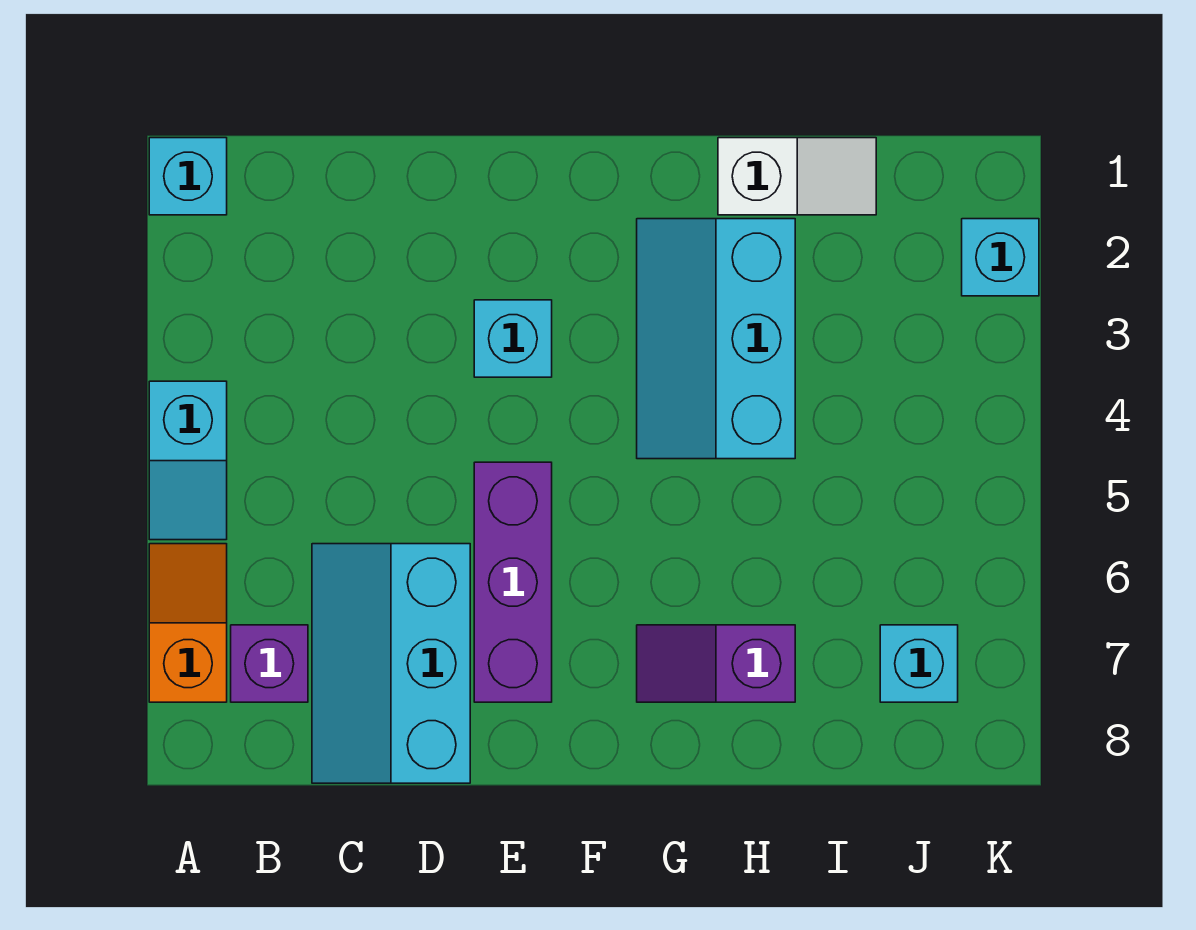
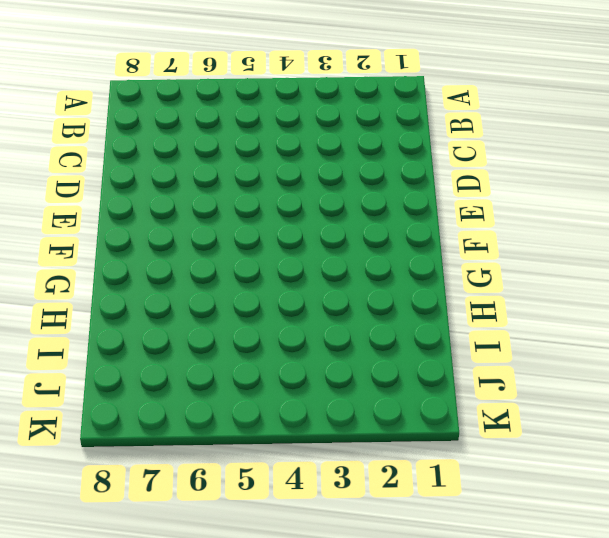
none -> cyan brick A1 level 1
none -> cyan slope A4:A5 level 1 top 4
none -> orange slope A6:A7 level 1 top 7

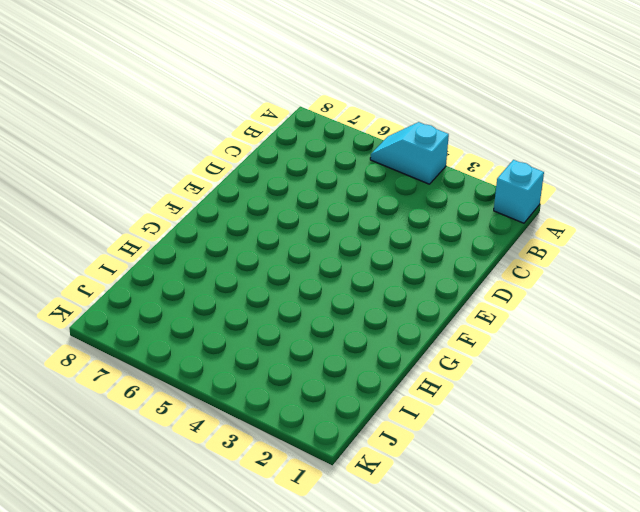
none -> orange slope A6:A7 level 1 top 7
none -> purple brick B7 level 1
none -> cyan slope C6:D8 level 1 top D

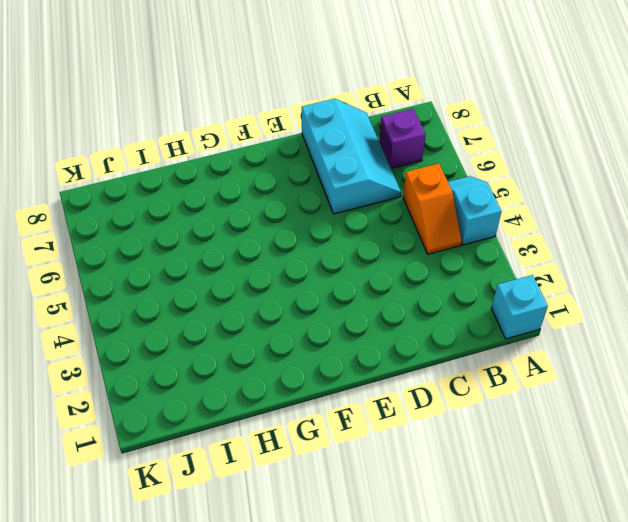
orange slope B4:B5 level 1 top 5 -> orange slope A6:A7 level 1 top 7
none -> cyan brick E3 level 1
none -> purple brick E5:E7 level 1
none -> cyan slope G2:H4 level 1 top H

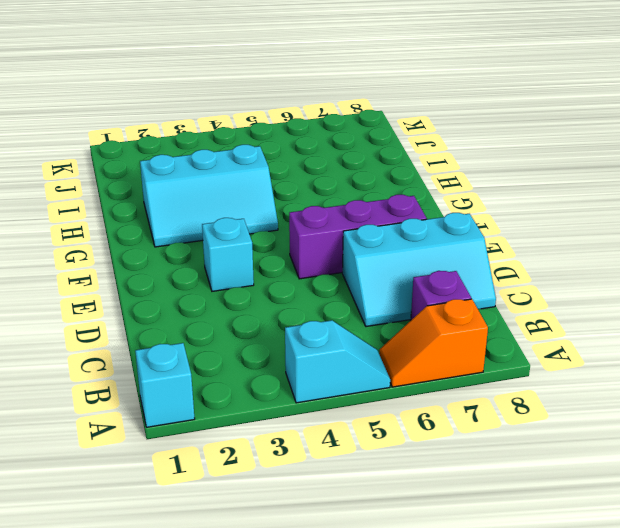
none -> purple slope G7:H7 level 1 top H
none -> white slope H1:I1 level 1 top H
none -> cyan brick J7 level 1

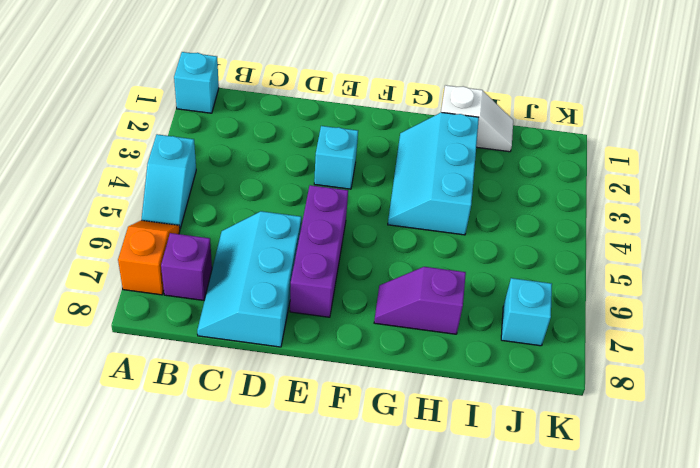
none -> cyan brick K2 level 1

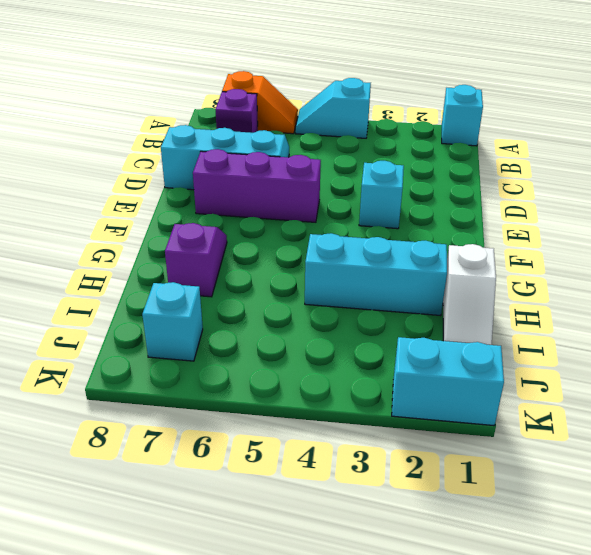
cyan brick K1:K2 level 1 -> cyan brick K2 level 1

